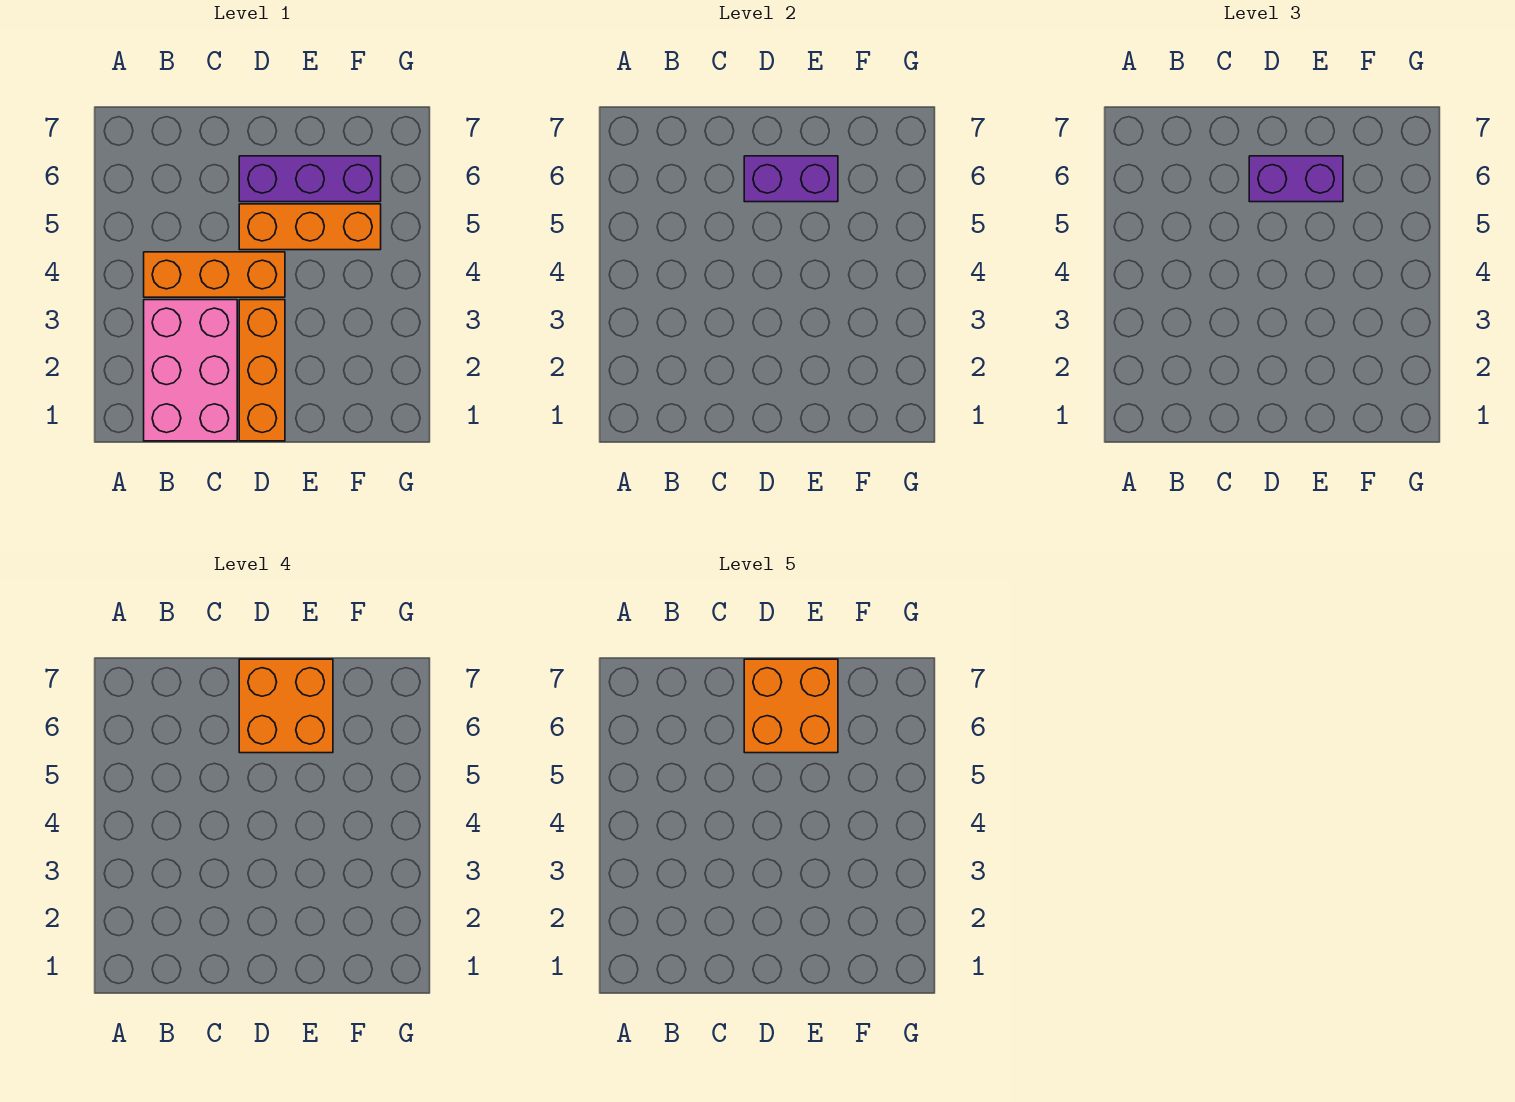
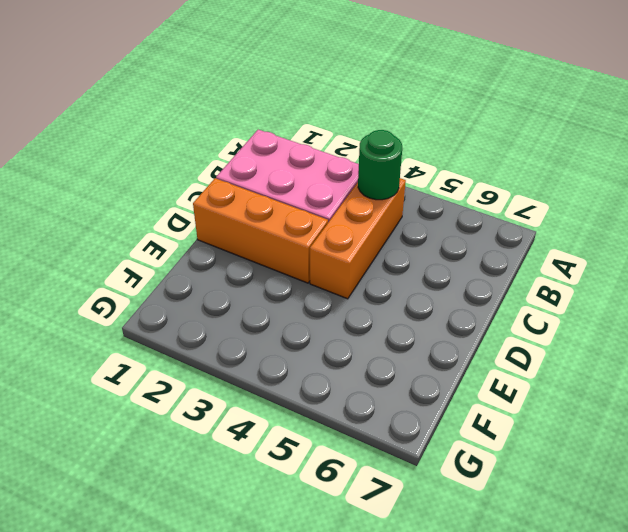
green round brick B4 level 2 -> none
none -> orange brick D5:F5 level 1
none -> purple brick D6:F6 level 1

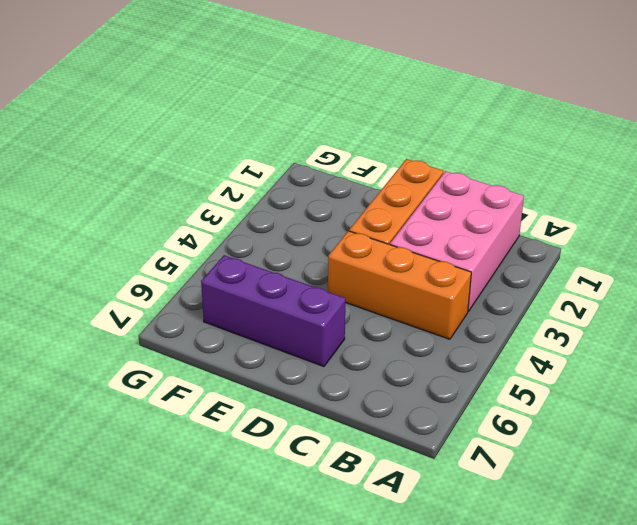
none -> orange brick D5:F5 level 1
none -> purple brick D6:E6 level 2

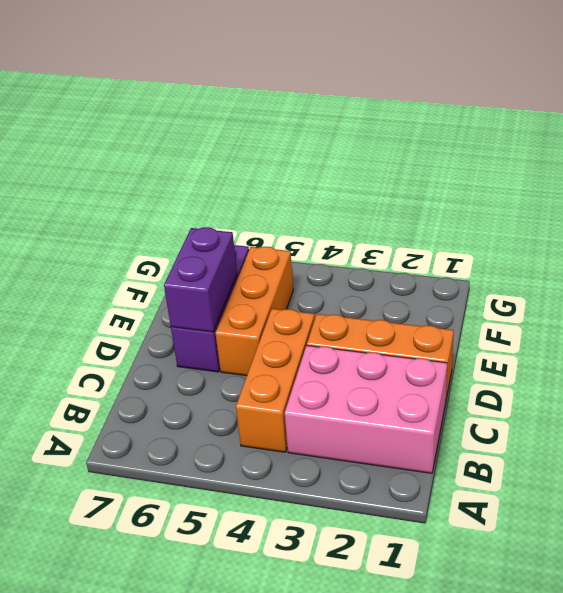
none -> purple brick D6:E6 level 3
none -> orange brick D6:E7 level 4

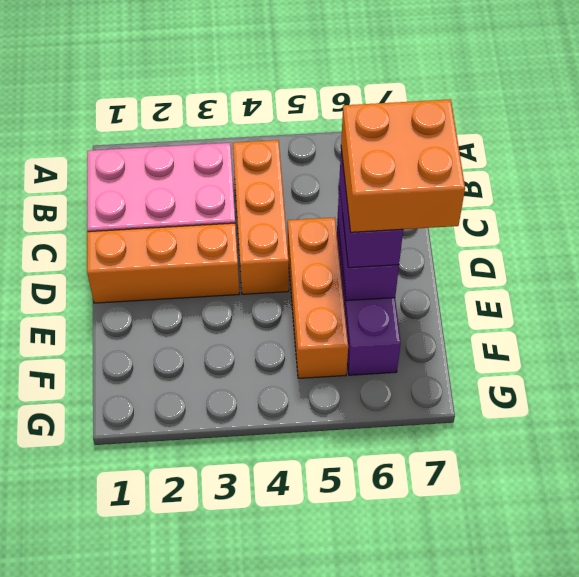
none -> orange brick D6:E7 level 5

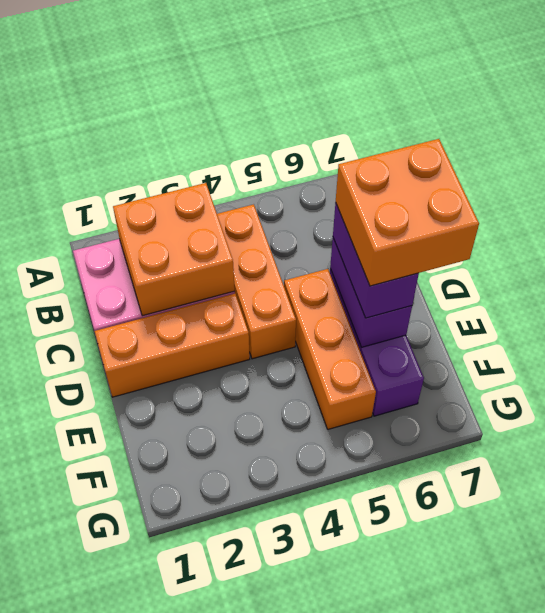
orange brick B2:C3 level 2 -> orange brick D6:E7 level 5

